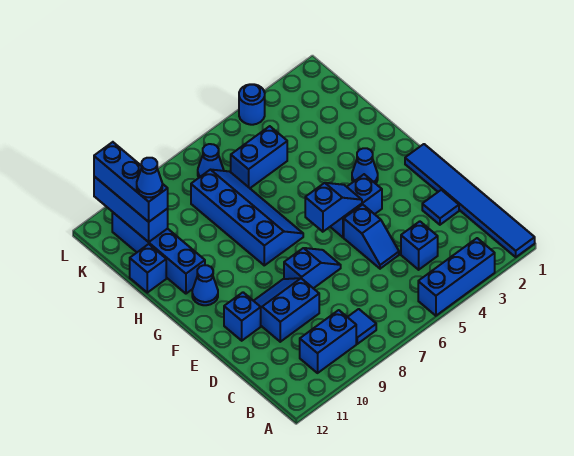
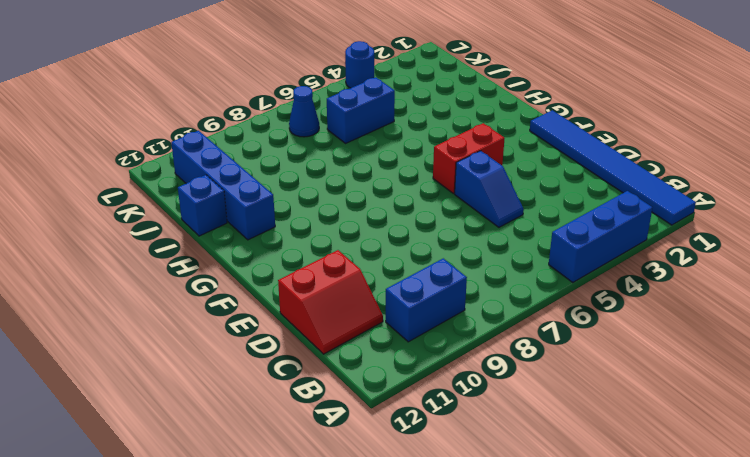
red slope C11:D12 level 1 top D -> none
red brick F4:F5 level 1 -> blue brick F4:F5 level 1
none -> blue tile B8 level 1
none -> blue brick C4 level 1
none -> blue tile D2 level 1

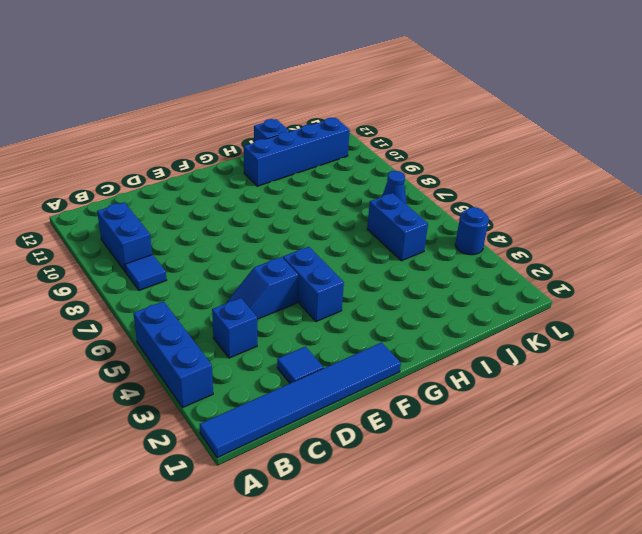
none -> blue slope D9:E10 level 1 top D
none -> blue slope E7:E8 level 1 top 8
none -> blue brick E11 level 1

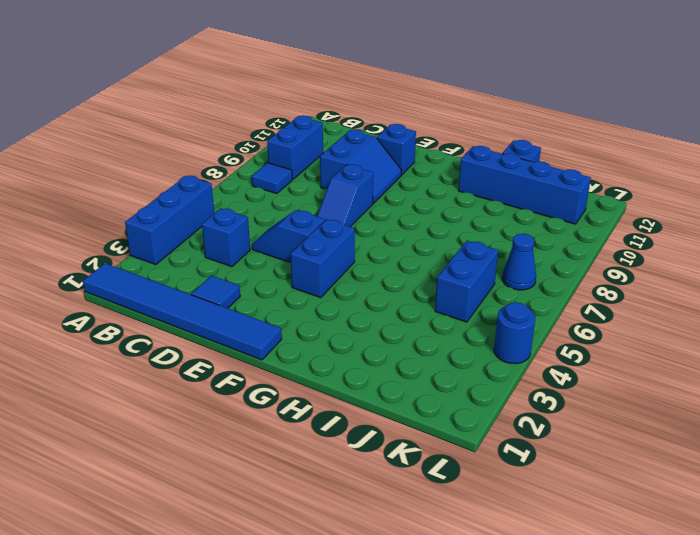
none -> blue cone G3 level 1
none -> blue slope G7:J8 level 1 top 8
none -> blue cone G11 level 1

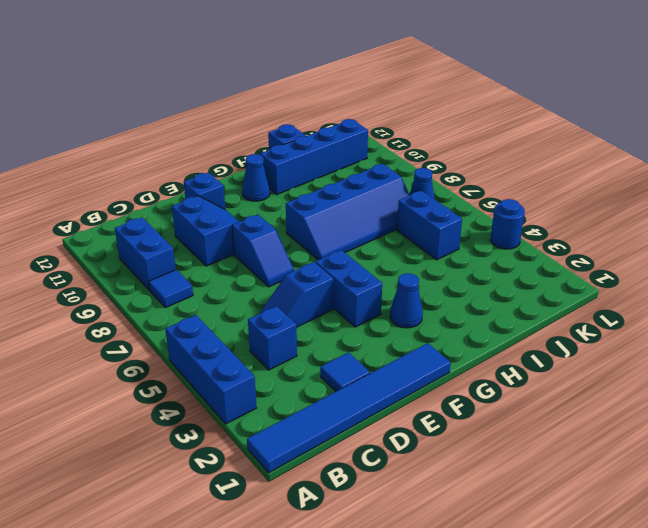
none -> blue slope F5:F6 level 2 top 6
none -> blue brick J11:L11 level 2
none -> blue brick J11:L11 level 3

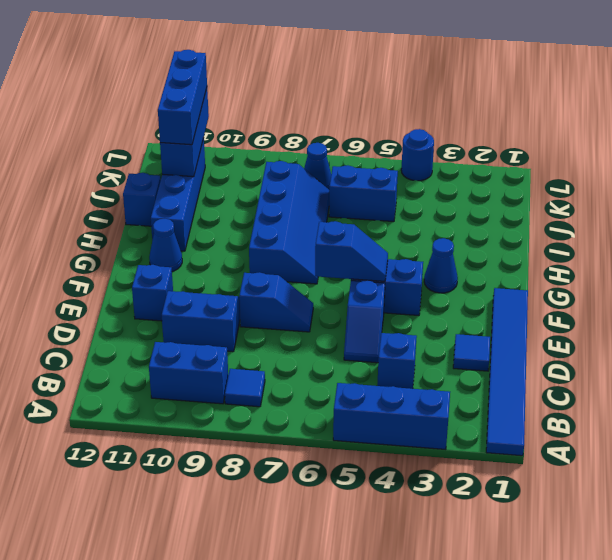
none -> blue cone J11 level 4

